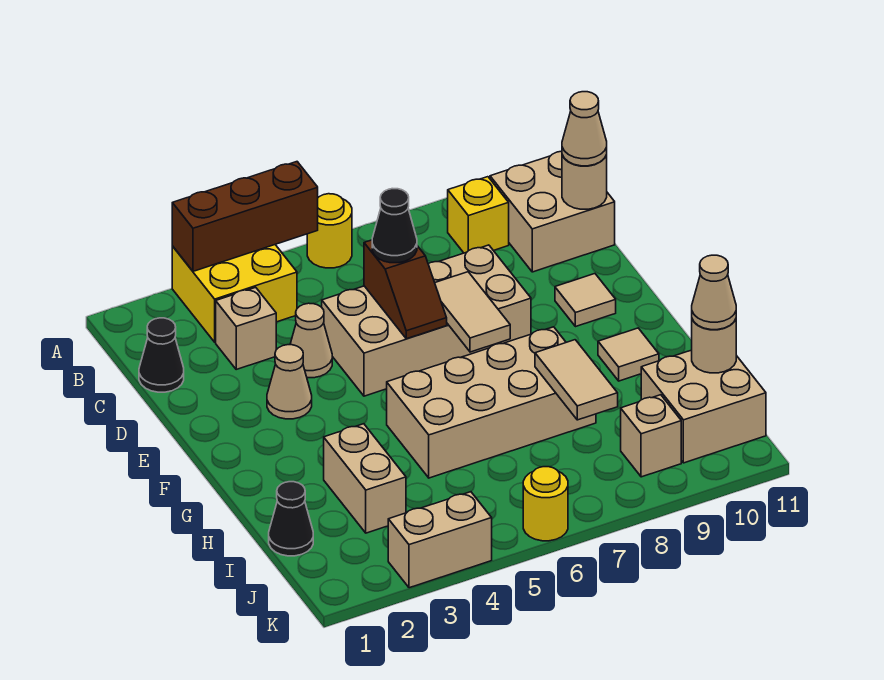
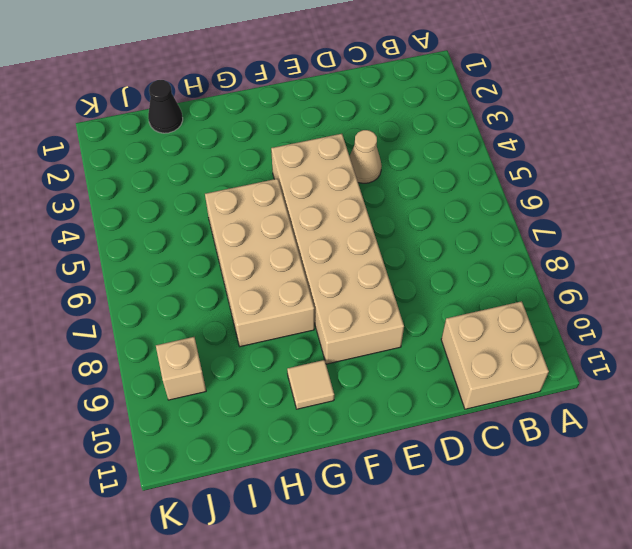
tan brick E4:F9 level 1 -> tan brick D5:E8 level 1
none -> yellow brick A3:B4 level 1
none -> yellow round brick A6 level 1
none -> yellow brick B9 level 1

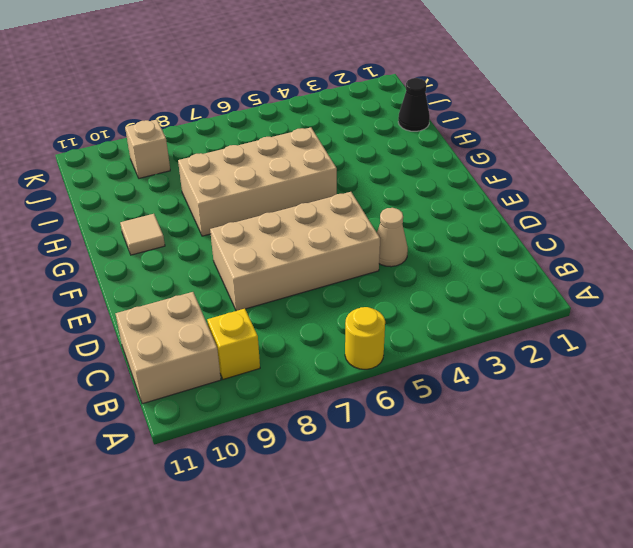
none -> yellow brick A3:B4 level 1
none -> black cone C1 level 1
none -> tan brick C3 level 1

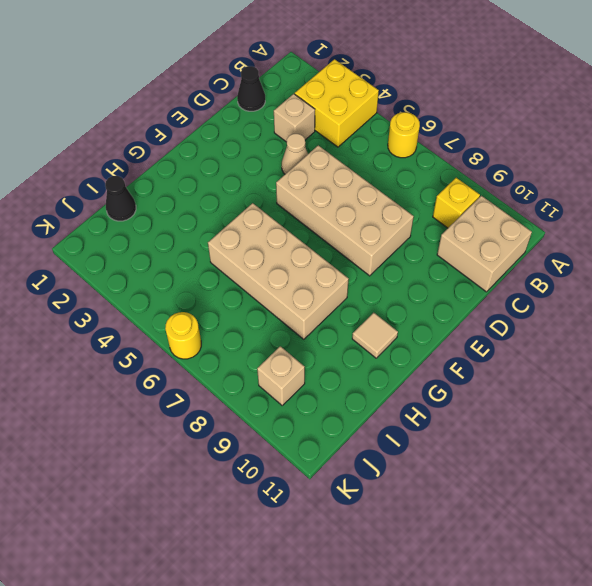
none -> tan cone E3 level 1
none -> tan tile E10 level 1
none -> tan brick H3:I3 level 1

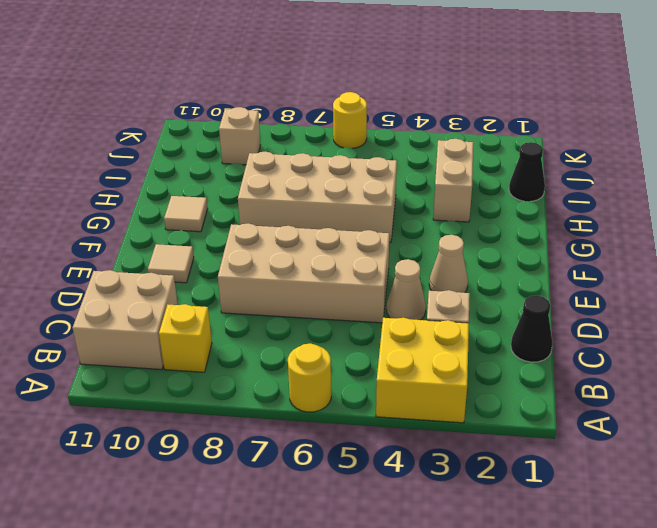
none -> tan brick I10:J11 level 1
none -> tan brick K3:K4 level 1
none -> brown brick A3:A5 level 2

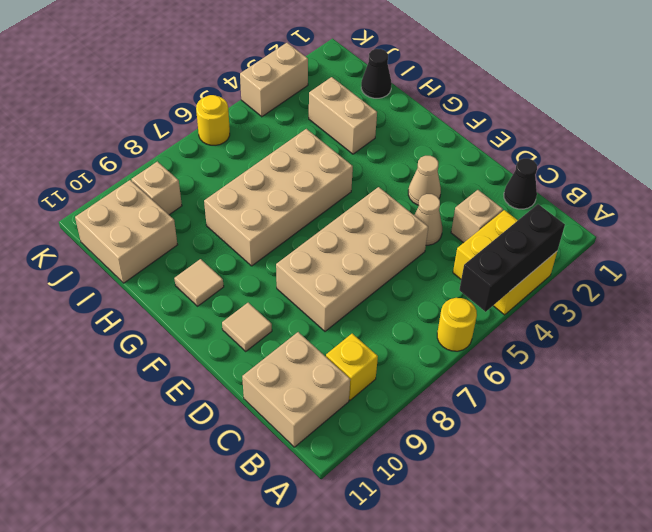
black brick A3:A5 level 2 -> brown brick A3:A5 level 2
none -> tan round brick C11 level 2
none -> brown slope D6:E6 level 2 top D
none -> tan tile E7:F7 level 2

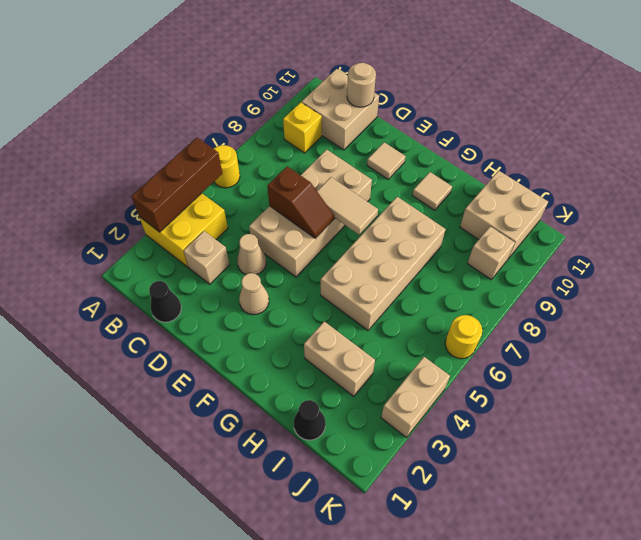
none -> tan tile H8:I8 level 2
none -> tan round brick I11 level 2
none -> tan cone C11 level 3

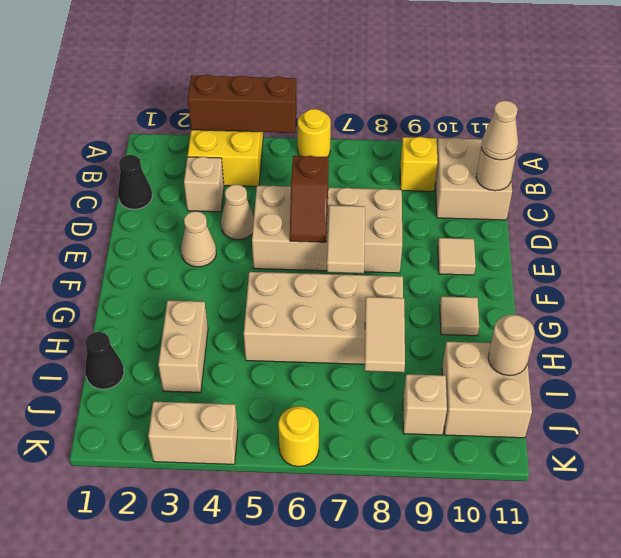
none -> black cone D6 level 3
none -> tan cone I11 level 3

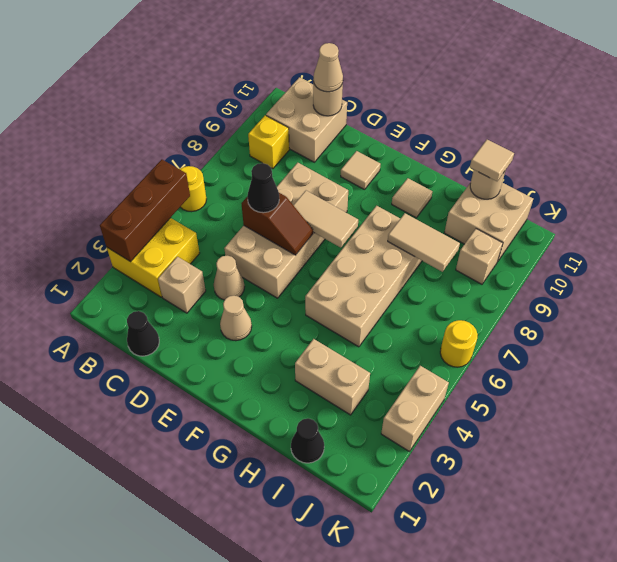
tan tile I11 level 3 -> tan cone I11 level 3

